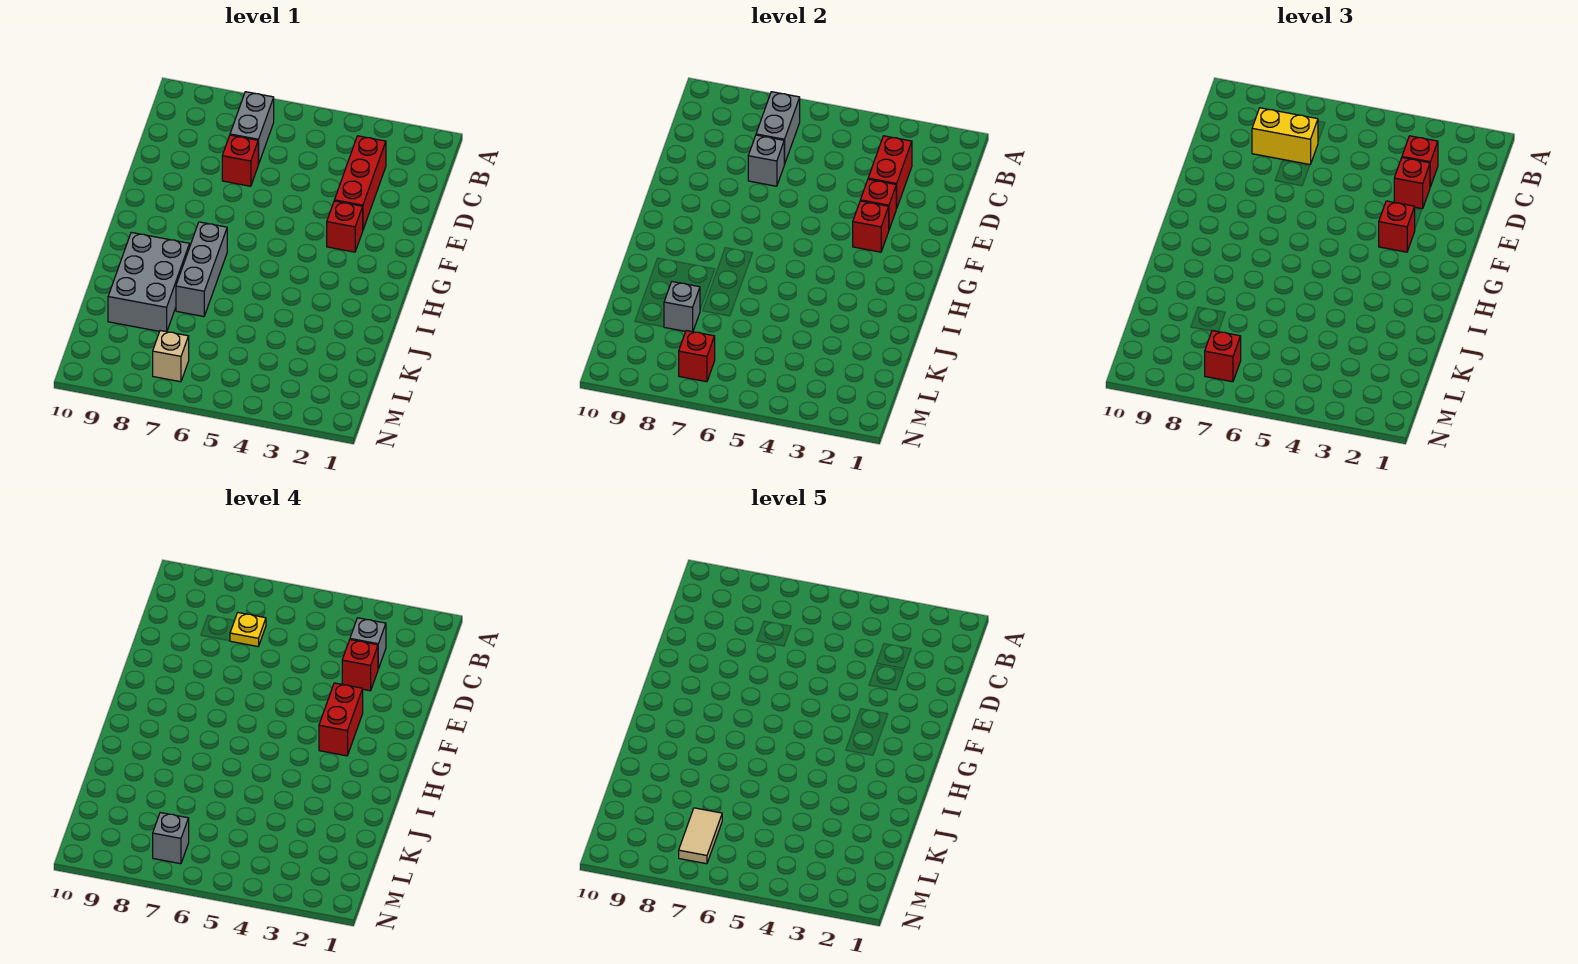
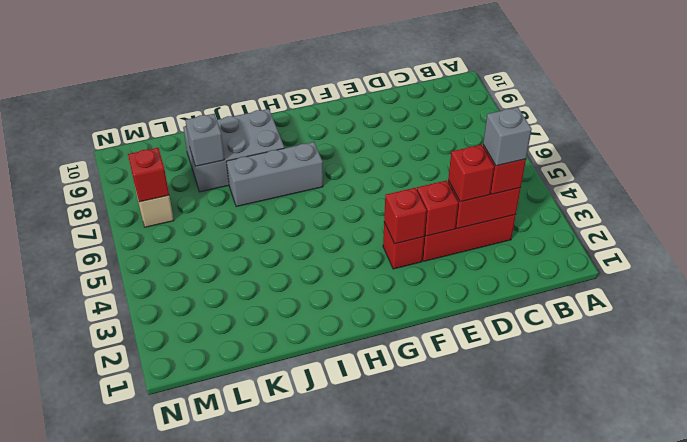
none -> grey brick B7:C7 level 1
none -> red brick D7 level 1
none -> grey brick B7:C7 level 2

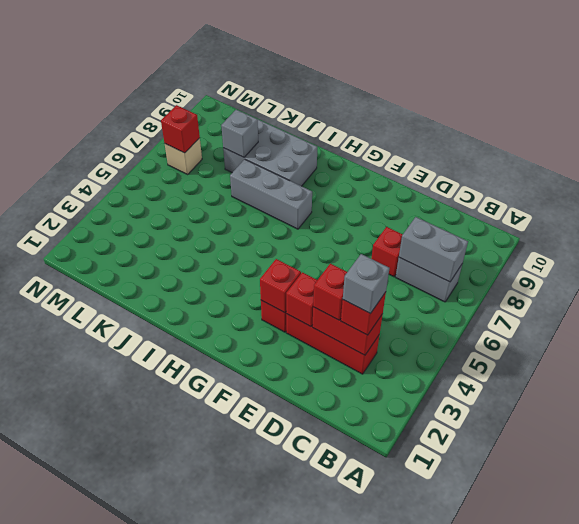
none -> grey brick D7 level 2
none -> yellow brick C7:C8 level 3
none -> red brick F3 level 3

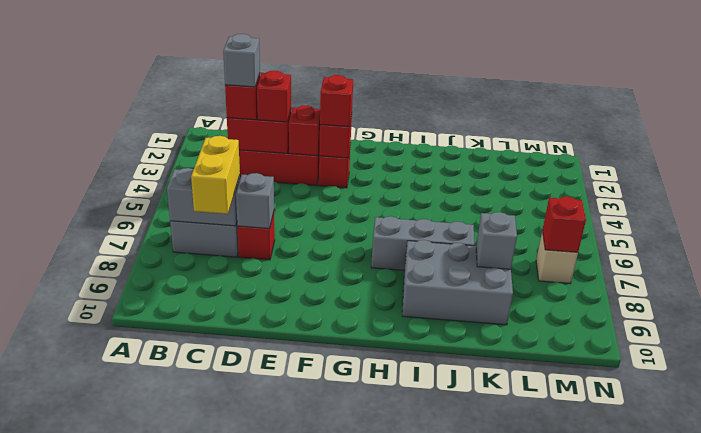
none -> red brick M7 level 3
none -> yellow plate C7 level 4
none -> red brick D3 level 4

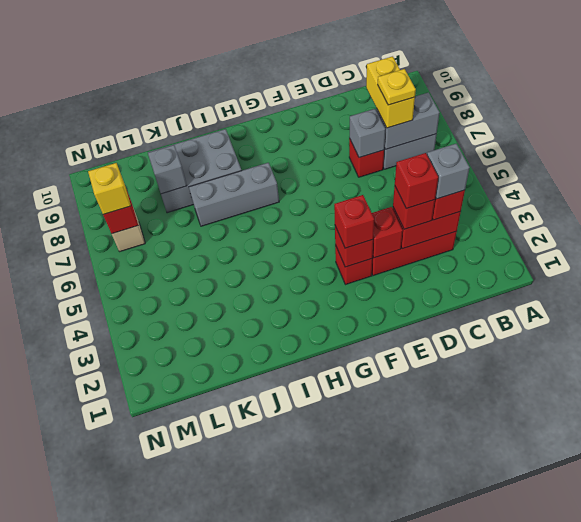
yellow brick M7 level 3 -> red brick M7 level 3
none -> red brick F3:G3 level 4
none -> grey brick M7 level 4
none -> tan tile L7:M7 level 5

